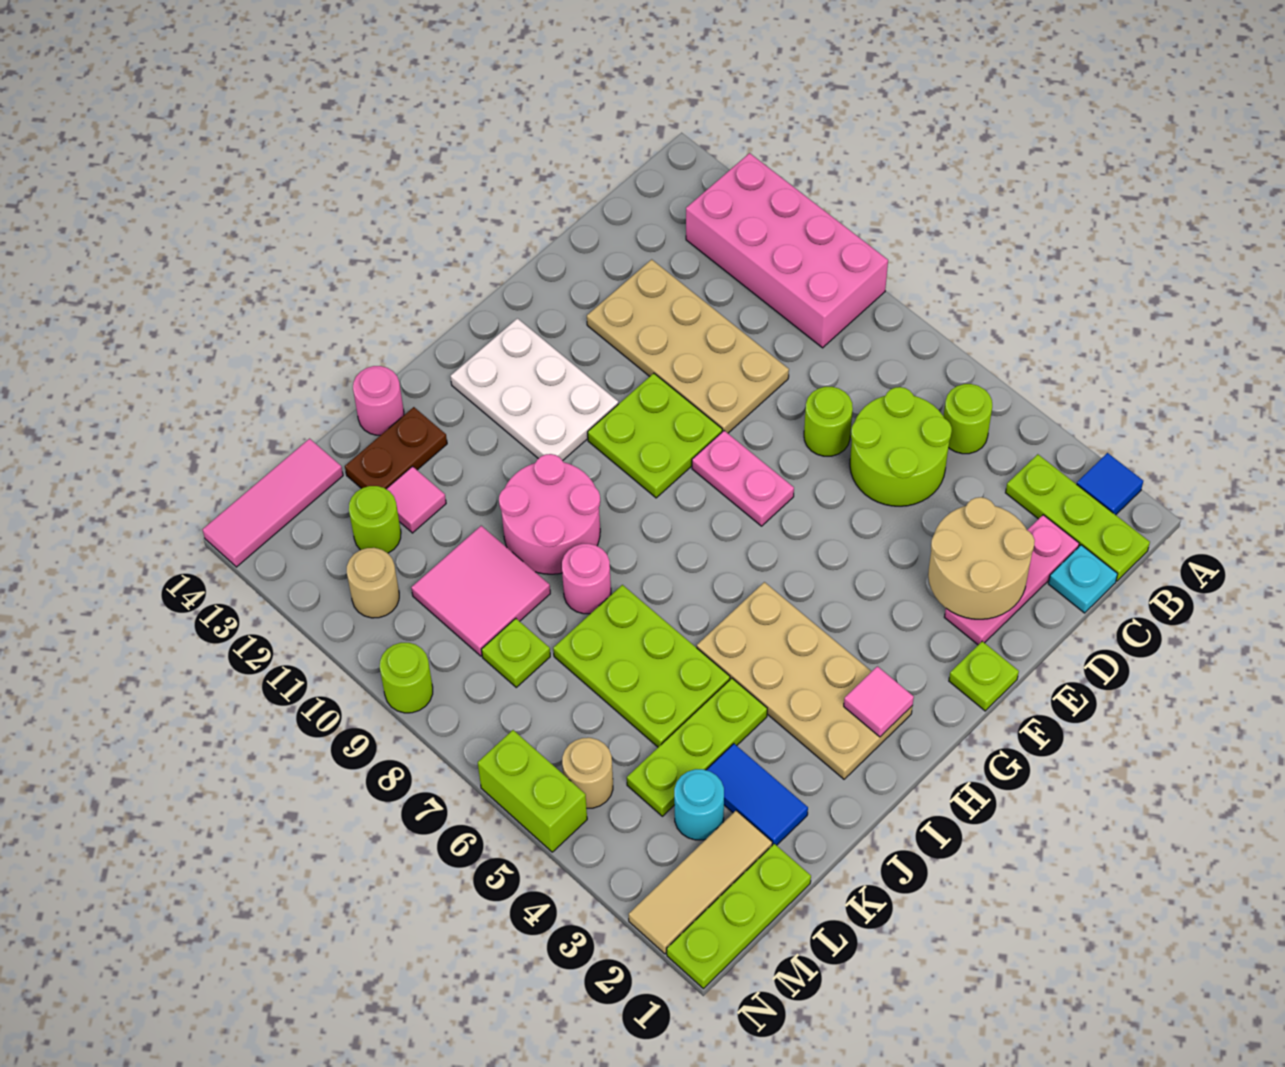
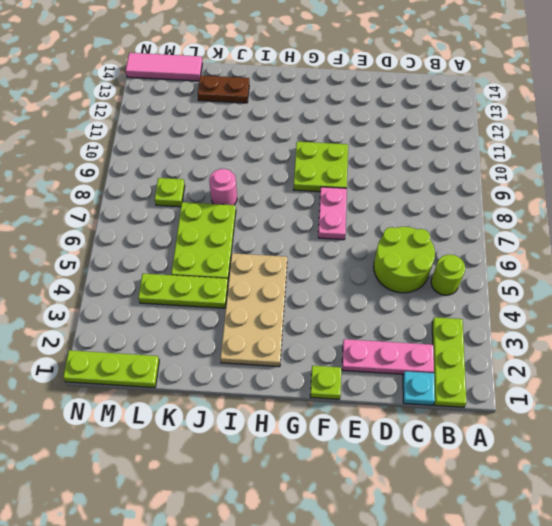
none -> blue tile A2 level 1
none -> pink brick A9:B12 level 1
none -> lime round brick D7 level 1
none -> tan plate D9:E12 level 1

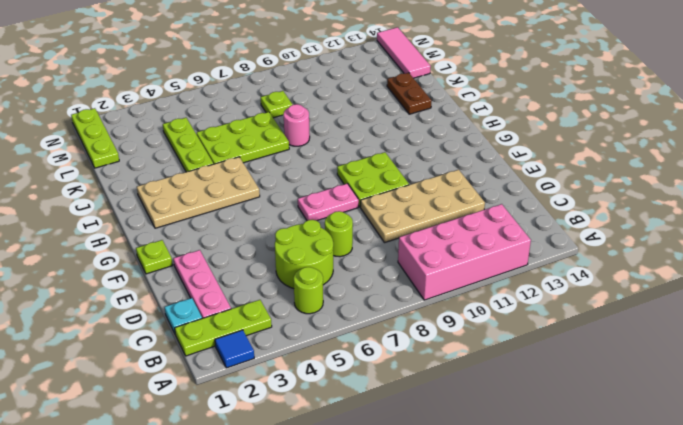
none -> white plate G11:H13 level 1
none -> pink round brick I9:J10 level 1
none -> pink round brick J14 level 1
none -> blue tile K2:K3 level 1

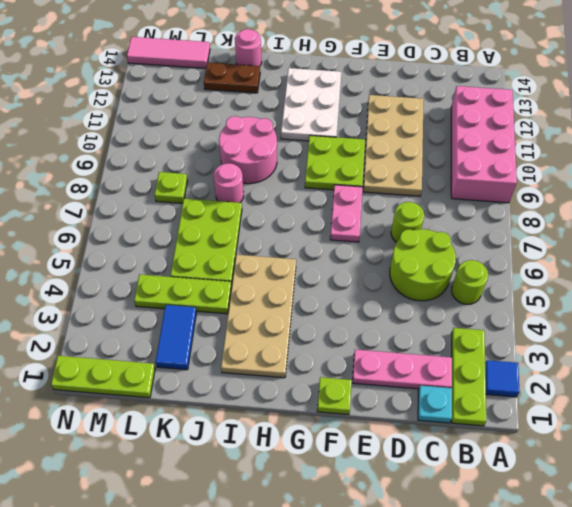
none -> pink tile K9:L10 level 1
none -> pink tile K12 level 1
none -> tan tile L2:N2 level 1
none -> cyan round brick L3 level 1

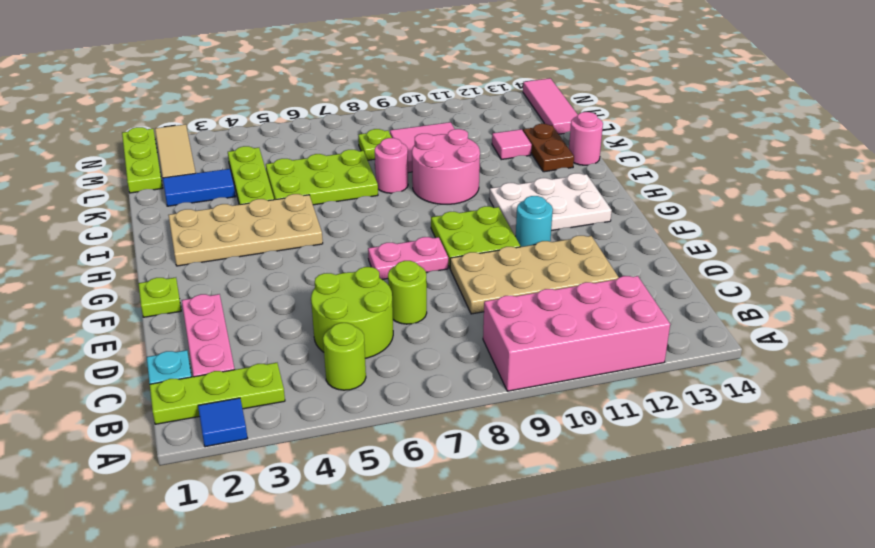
cyan round brick F11 level 1 -> cyan round brick L3 level 1
none -> lime round brick L12 level 1
none -> tan round brick M5 level 1
none -> tan round brick M11 level 1
none -> lime brick N5:N6 level 1

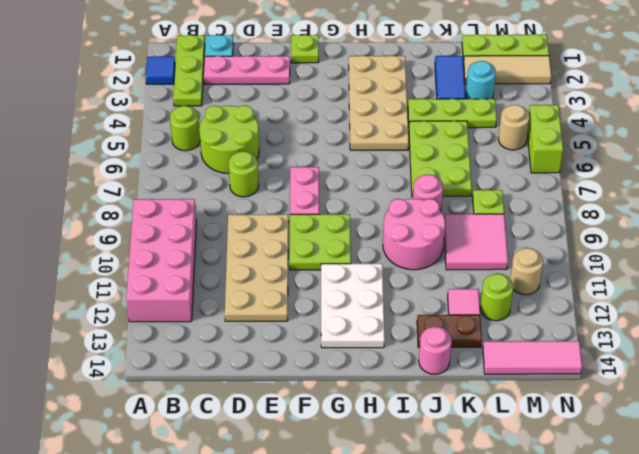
none -> lime round brick N9 level 1
none -> tan round brick D2:E3 level 2
none -> pink tile H2 level 2

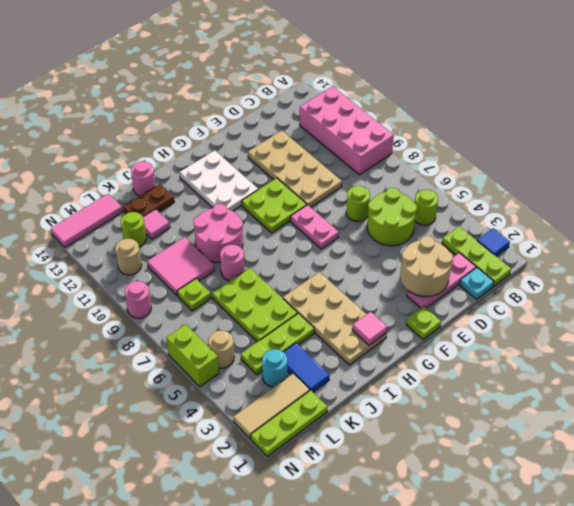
pink round brick N9 level 1 -> lime round brick N9 level 1

